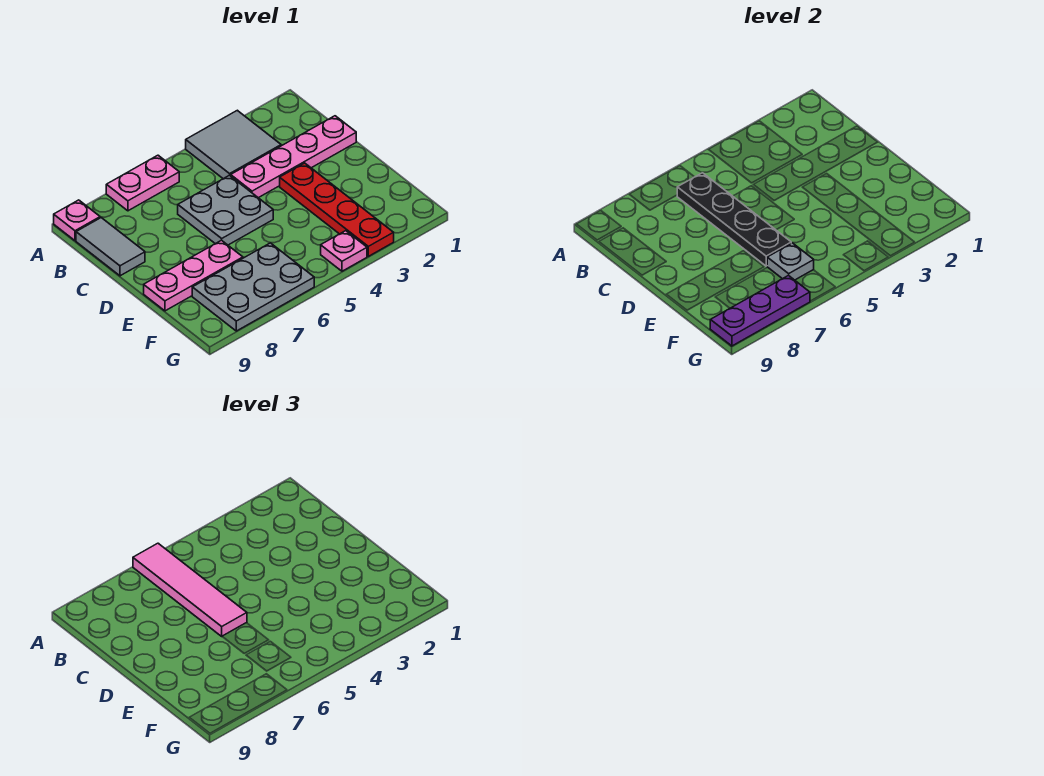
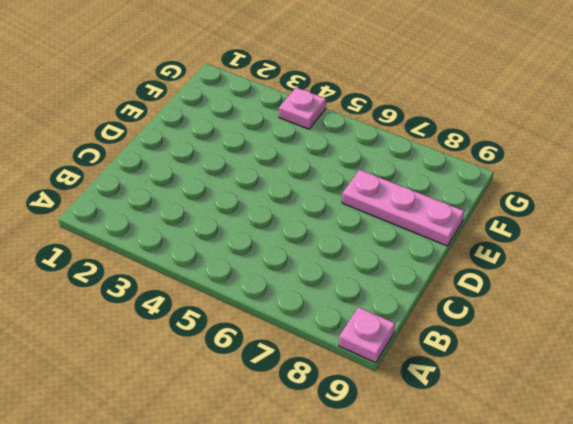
none -> grey tile A3:B4 level 1
none -> pink plate A6:A7 level 1
none -> grey tile B9:C9 level 1

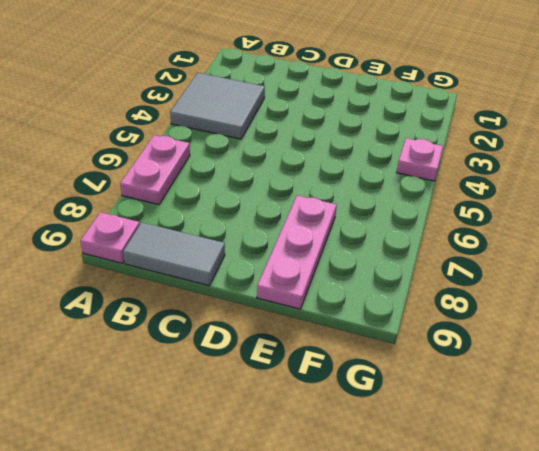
none -> pink plate C1:C4 level 1
none -> grey plate C5:D6 level 1
none -> red plate D3:G3 level 1

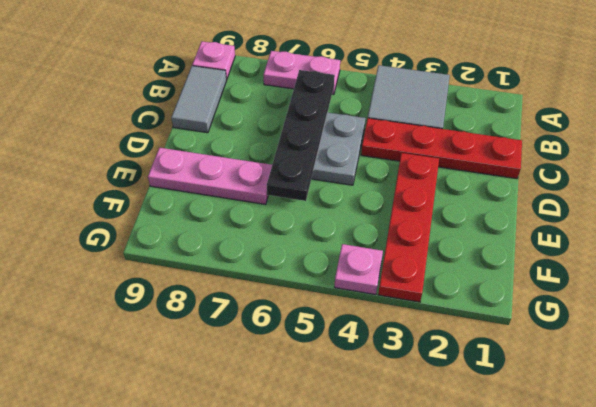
red plate C1:C4 level 1 -> pink plate C1:C4 level 1
none -> grey plate F6:G8 level 1
none -> grey plate F6 level 2
none -> purple plate G7:G9 level 2

